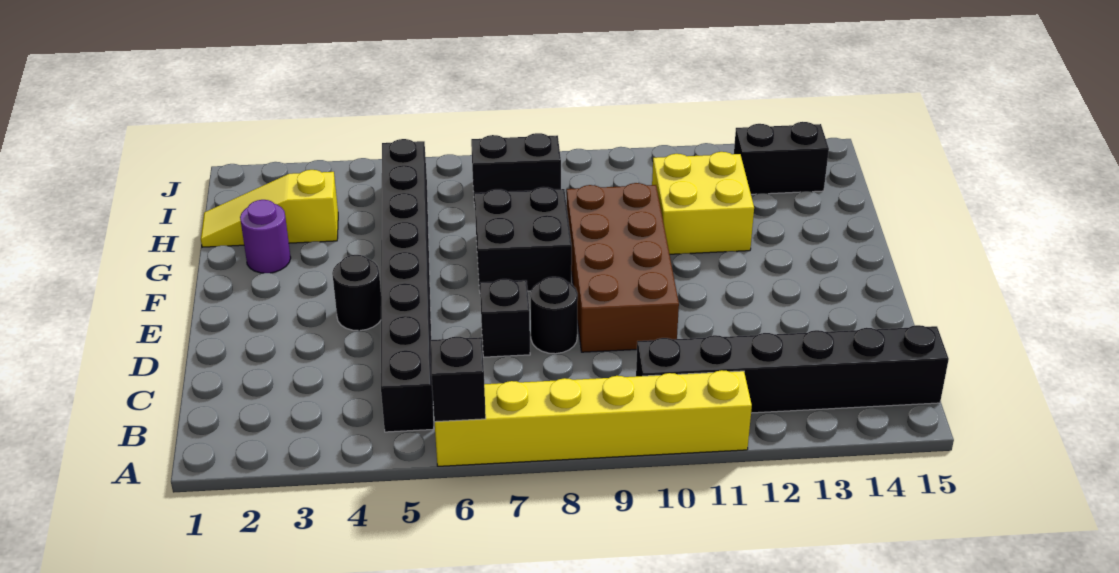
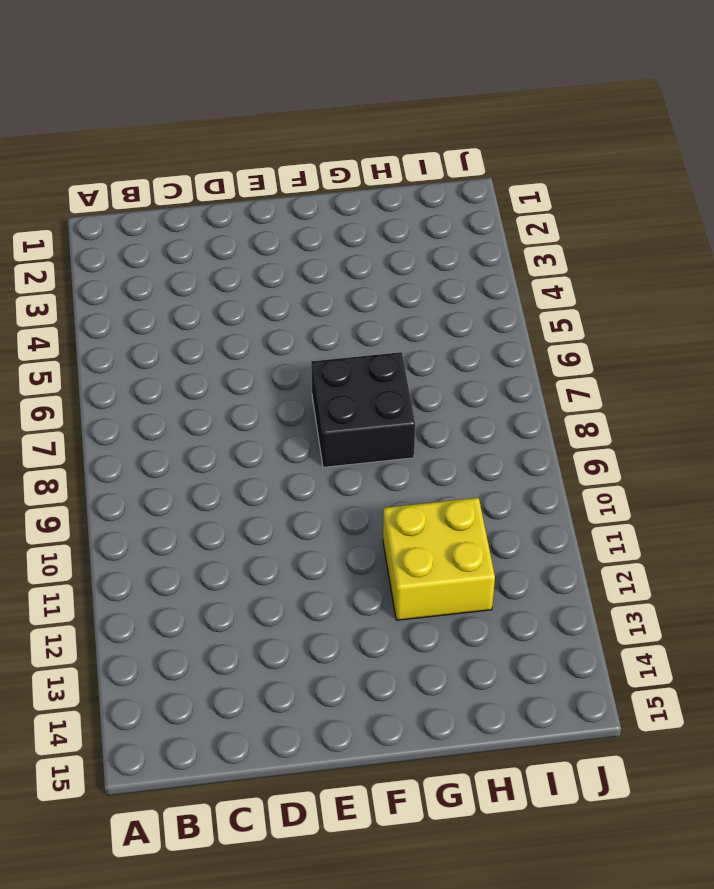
none -> yellow brick A6:A11 level 1
none -> black brick B5:I5 level 1
none -> black brick B10:B15 level 1

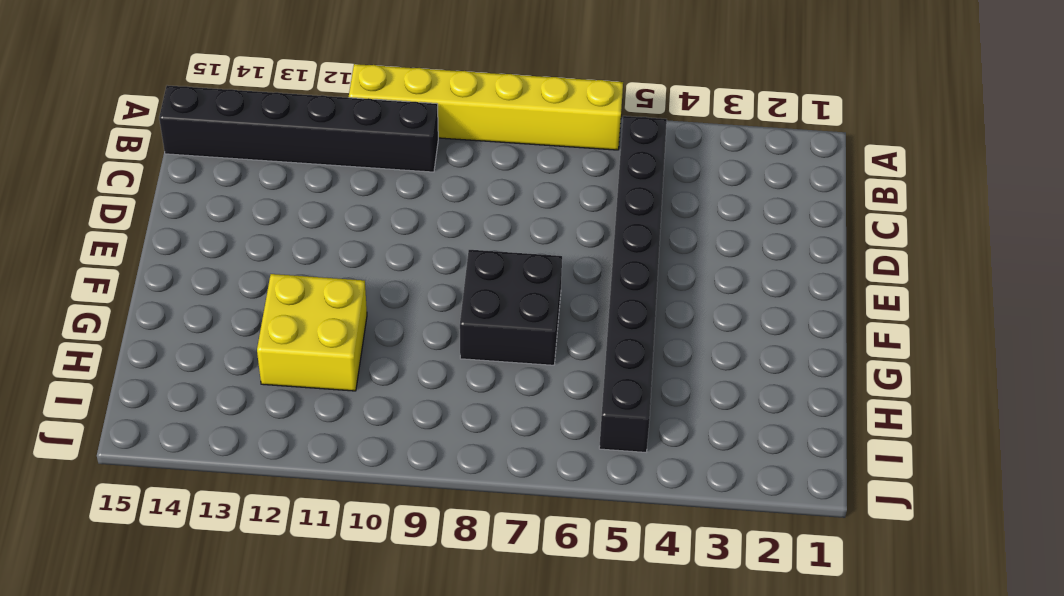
none -> black brick D7 level 1
none -> black round brick D8 level 1
none -> brown brick D9:G10 level 1

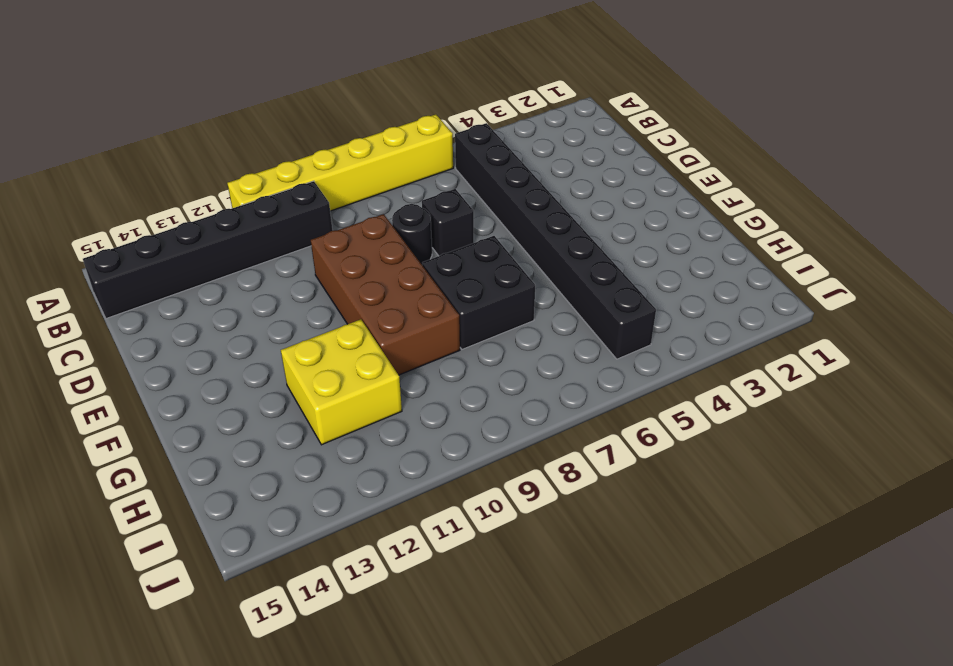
none -> black round brick E4 level 1
none -> purple round brick G2 level 1
none -> yellow slope H1:H3 level 1 top 3

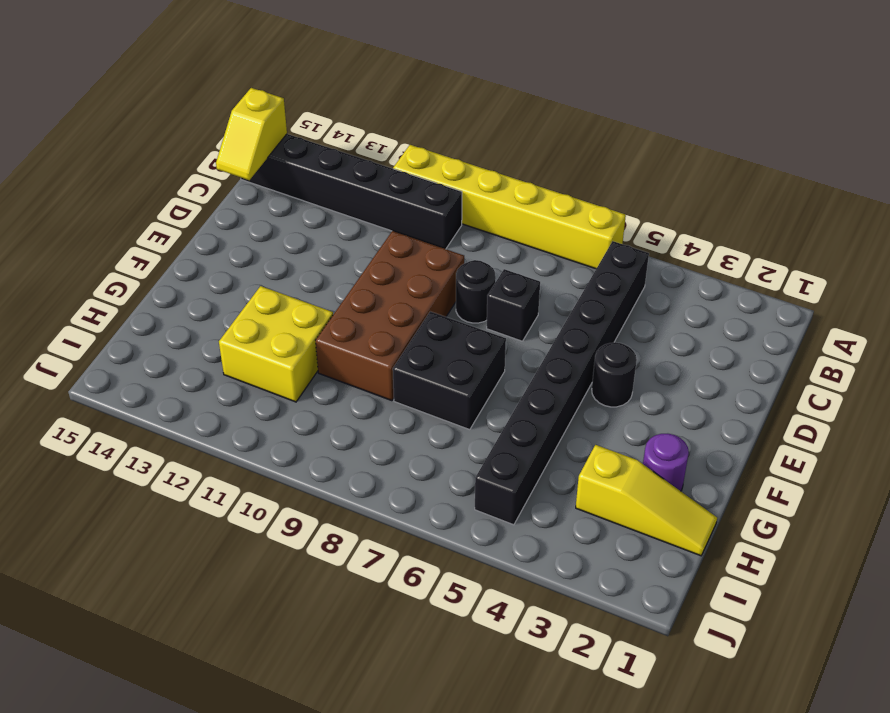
yellow slope B15:C15 level 2 top B -> none
none -> black brick I7:I8 level 1
none -> black brick I13:I14 level 1
none -> black brick A6 level 2

